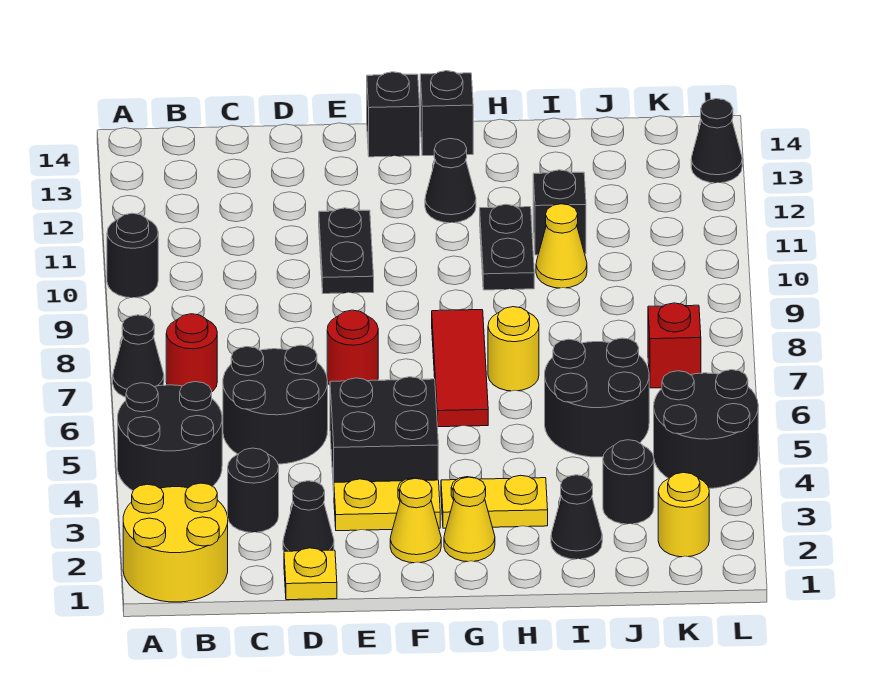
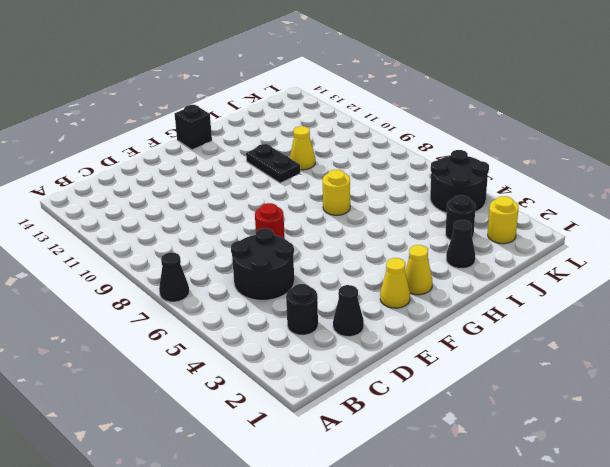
none -> yellow round brick A1:B2 level 1
none -> black round brick A4:B5 level 1
none -> black round brick A10 level 1
none -> red round brick B7 level 1

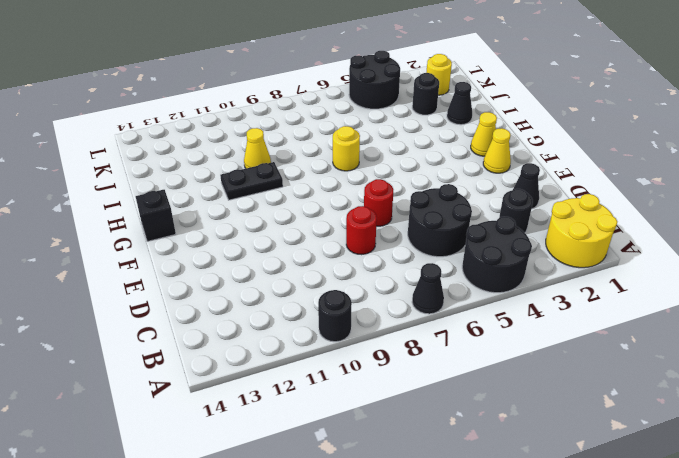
red round brick D8 level 1 -> red round brick B7 level 1
none -> yellow plate D1 level 1
none -> yellow plate E3:F3 level 1
none -> black brick E4:F5 level 1
none -> black plate E10:E11 level 1

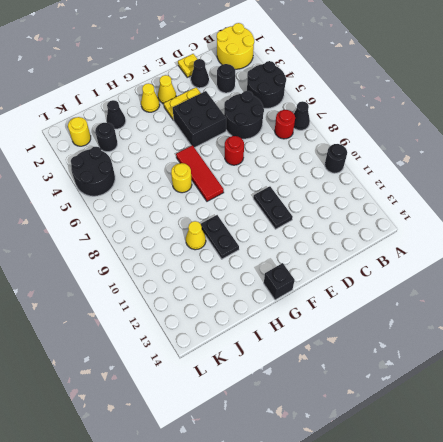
none -> black brick F14 level 1
none -> yellow plate G3:H3 level 1
none -> black cone G12 level 1
none -> black round brick I5:J6 level 1

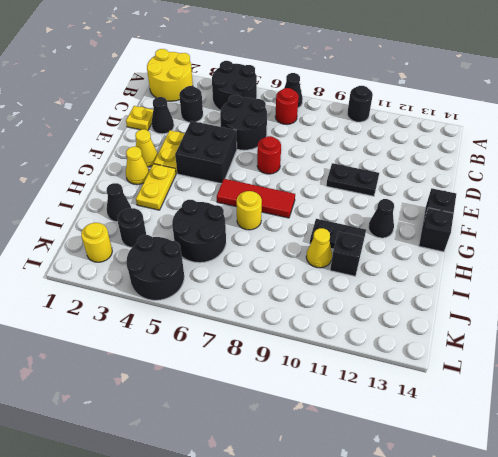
none -> red brick K7 level 1
none -> black cone L13 level 1

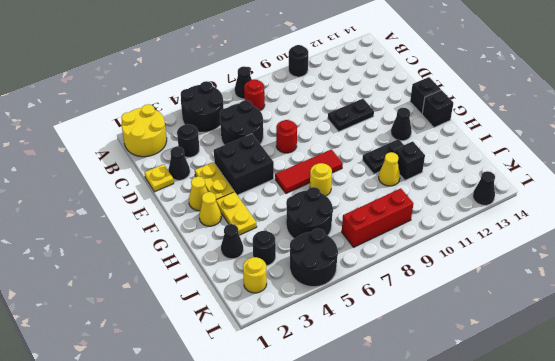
red brick K7:K9 level 1 -> red brick K7 level 1

